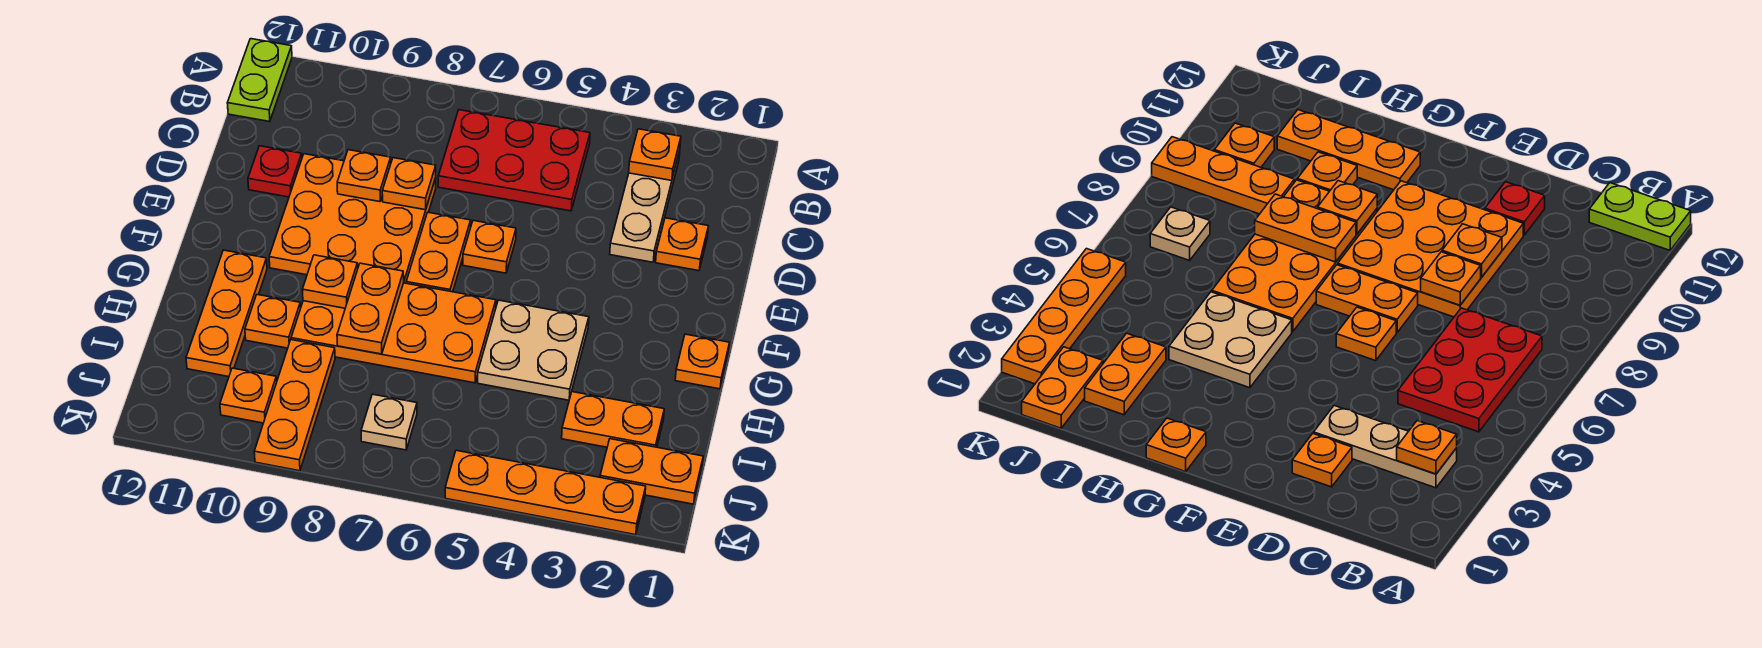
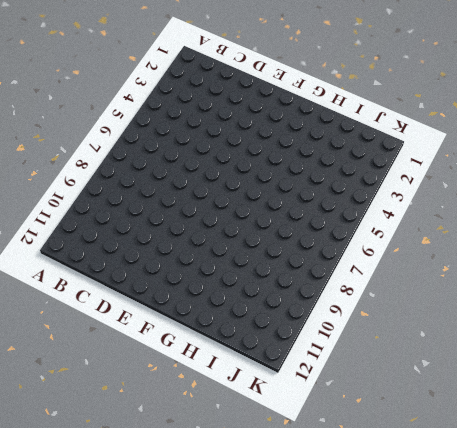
none -> lime plate A12:B12 level 1
none -> tan plate B3:D3 level 1
none -> red plate B5:C7 level 1

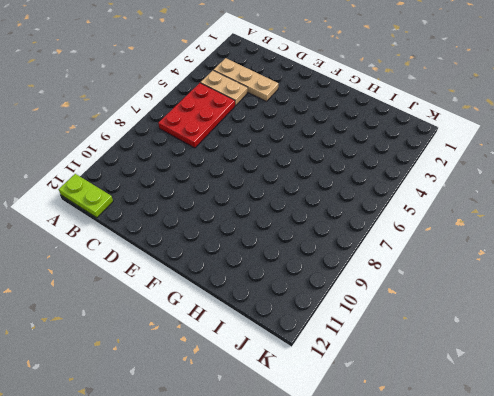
tan plate B4:C4 level 1 -> none
none -> orange plate D2 level 1
none -> orange plate D8:F10 level 1
none -> red plate D11 level 1

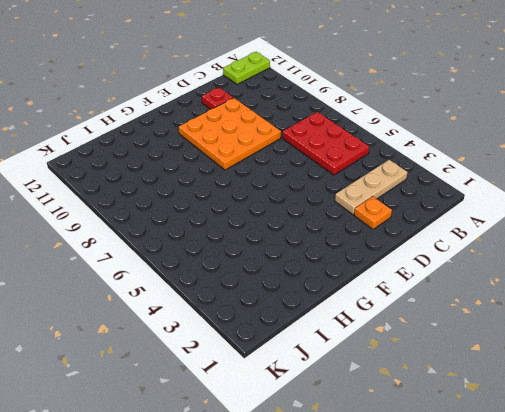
none -> orange plate E6 level 1
none -> orange plate E7:F7 level 1
none -> orange plate G1 level 1

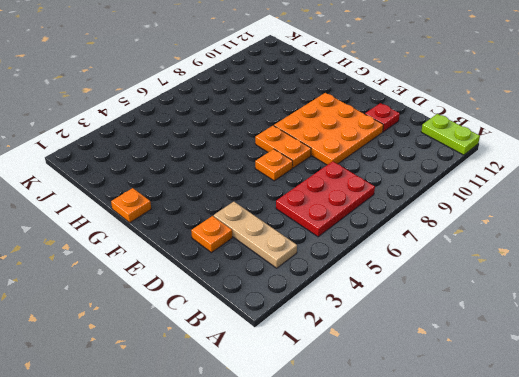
none -> tan plate G4:H5 level 1
none -> orange plate G6:H9 level 1
none -> orange plate G11:I11 level 1

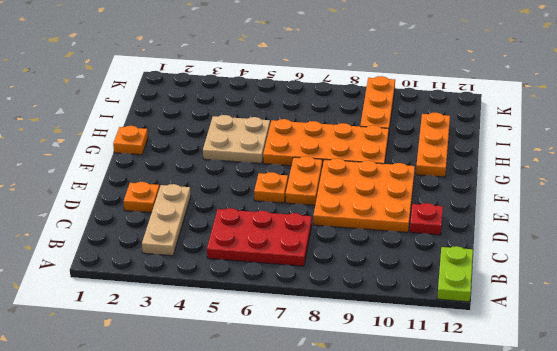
none -> orange plate H10 level 1
none -> orange plate I2:I3 level 1
none -> orange plate J1:J2 level 1

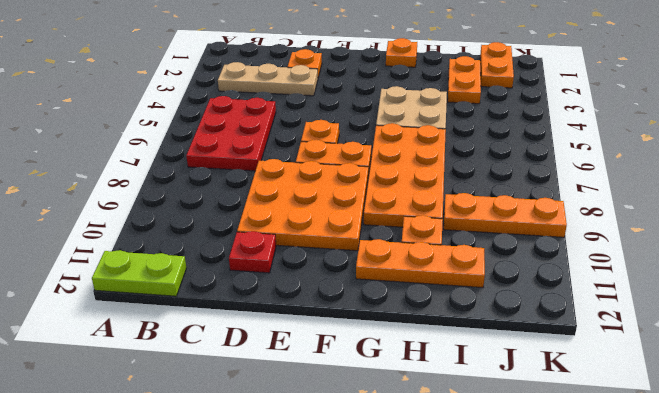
none -> tan plate J7 level 1
none -> orange plate J10 level 1
none -> orange plate K2:K5 level 1

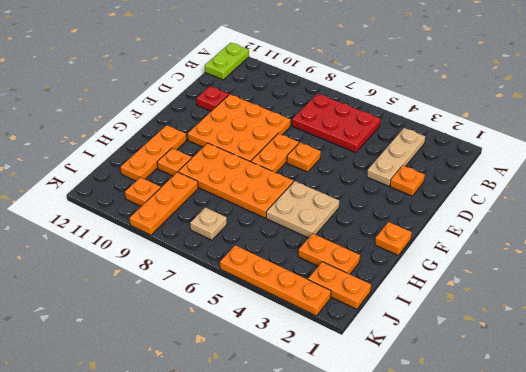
none -> orange plate B3 level 2
none -> orange plate D8 level 2
none -> orange plate D9 level 2

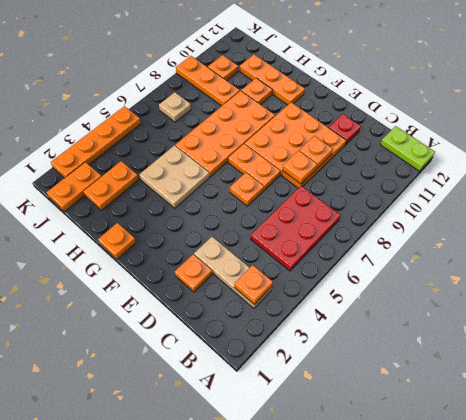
none -> orange plate G8:H8 level 2
none -> orange plate G9 level 2

